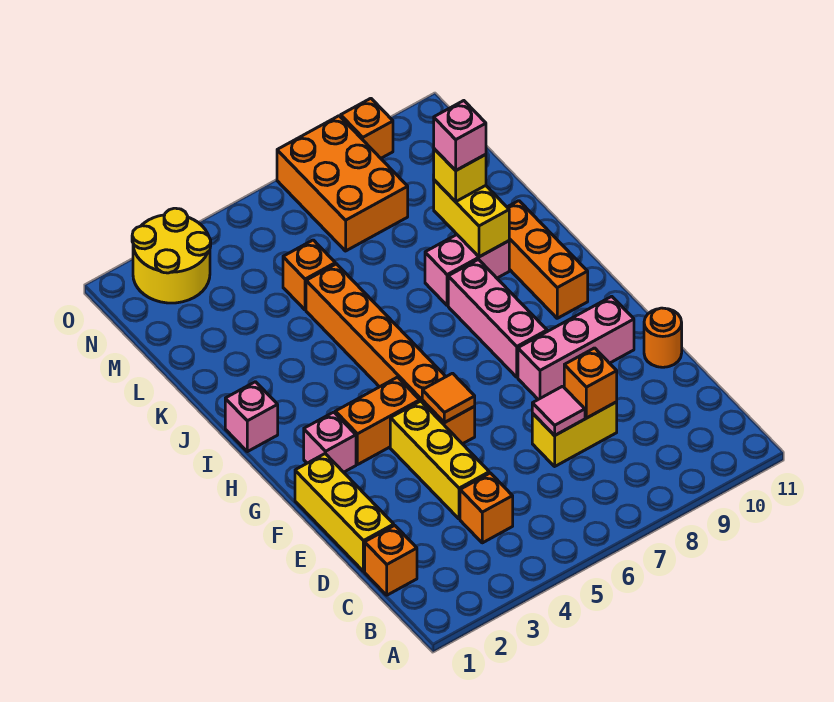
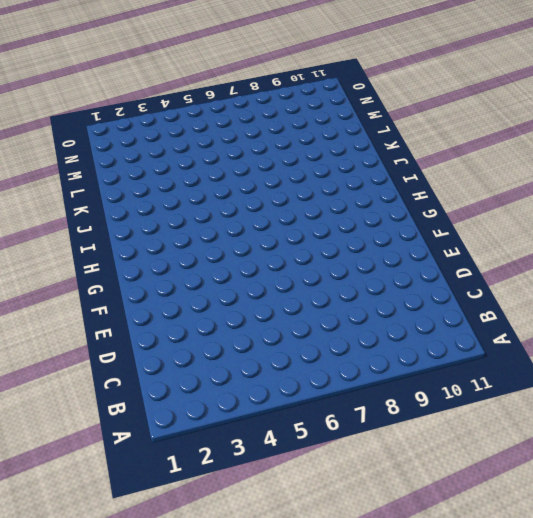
none -> orange brick C1 level 1
none -> orange brick C4 level 1
none -> yellow brick D1:F1 level 1

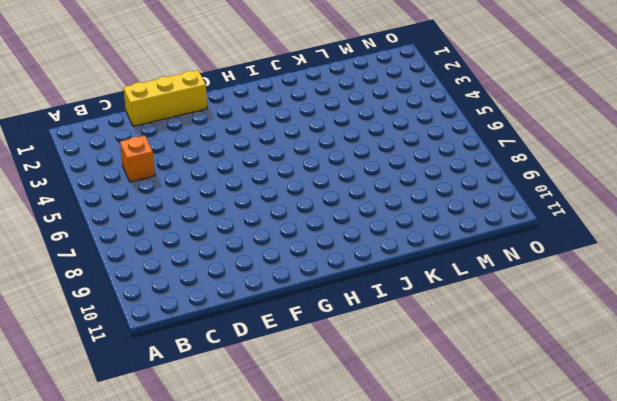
none -> orange brick C1 level 1
none -> yellow brick D4:F4 level 1
none -> yellow brick D7:D8 level 1

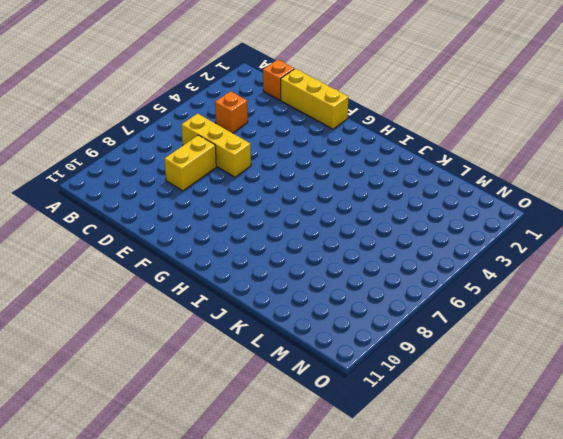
yellow brick C6:E6 level 1 -> yellow brick D4:F4 level 1
none -> orange round brick E11 level 1
none -> orange brick F5:K5 level 1
none -> pink brick F8:F10 level 1

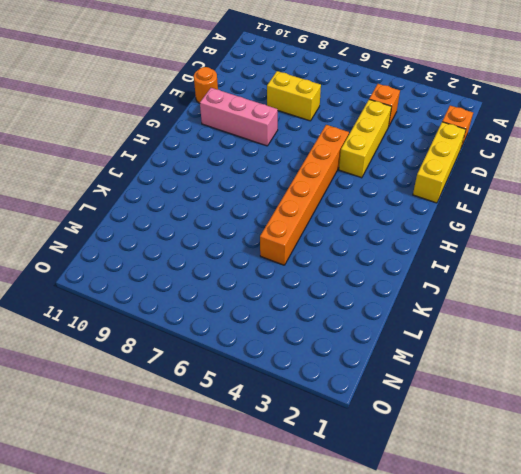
none -> pink brick G2 level 1
none -> orange brick G3:G4 level 1
none -> pink brick G8:I8 level 1

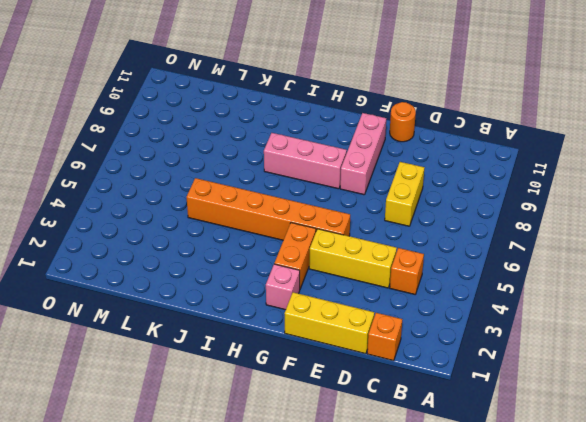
none -> orange brick H10:J10 level 1
none -> pink brick I1 level 1
none -> pink brick J8:J9 level 1

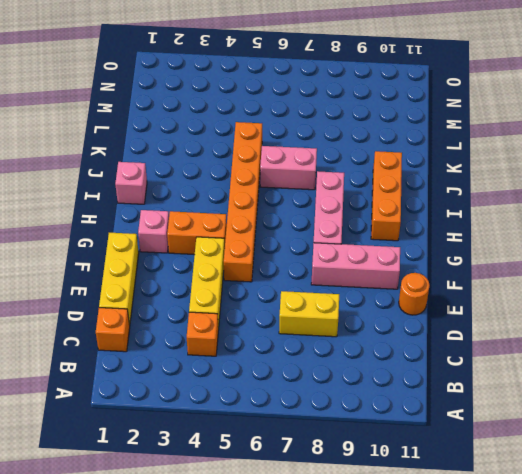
pink brick J6:J7 level 1 -> pink brick J8:J9 level 1
none -> orange brick L5 level 1
none -> orange brick M7:O8 level 1
none -> yellow round brick N2:O3 level 1

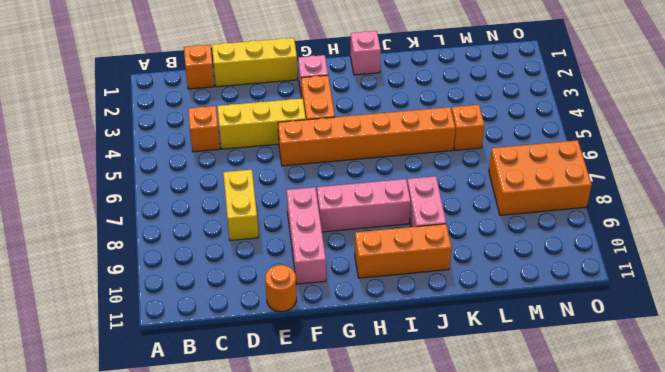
none -> yellow round brick N2:O3 level 1
none -> orange brick O9 level 1
none -> pink tile D7 level 2

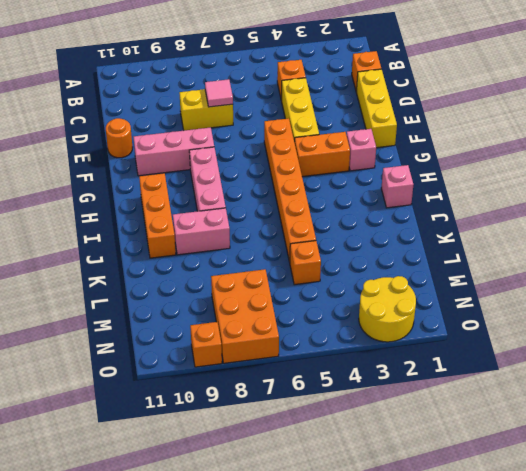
none -> orange brick D8 level 2
none -> orange tile F5 level 2
none -> yellow brick J9:K9 level 2

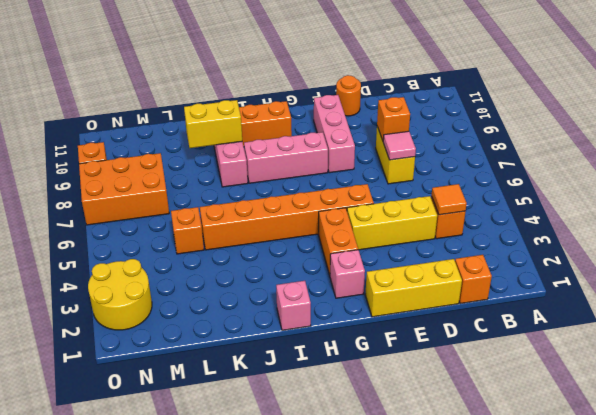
orange tile C4 level 2 -> orange tile F5 level 2
none -> yellow brick K9 level 3
none -> pink brick K9 level 4

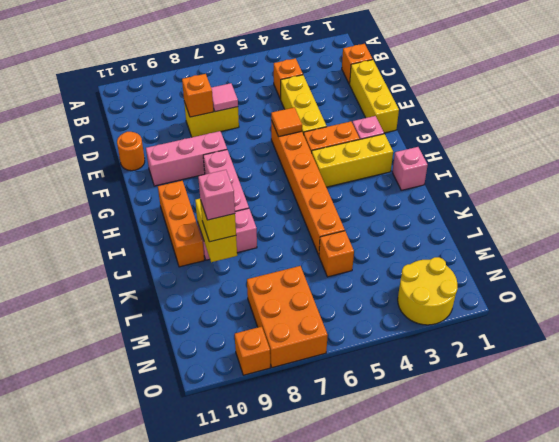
yellow brick H2:H4 level 1 -> none

